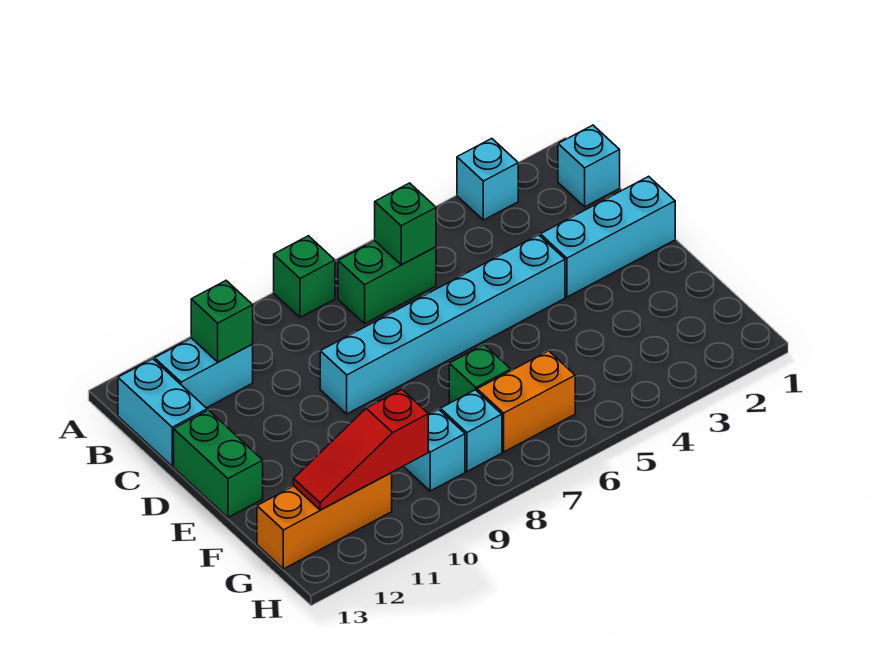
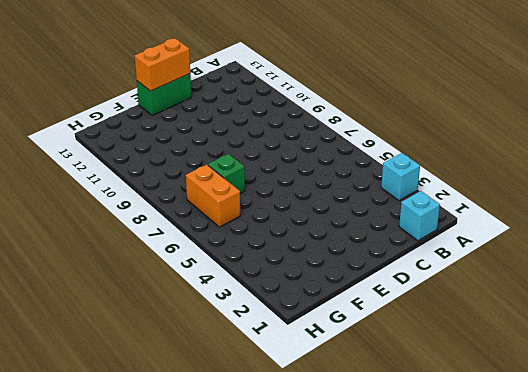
orange brick D13:E13 level 2 -> none
none -> green brick A8 level 1
none -> green brick B6:B7 level 1
none -> cyan brick B11:B12 level 1

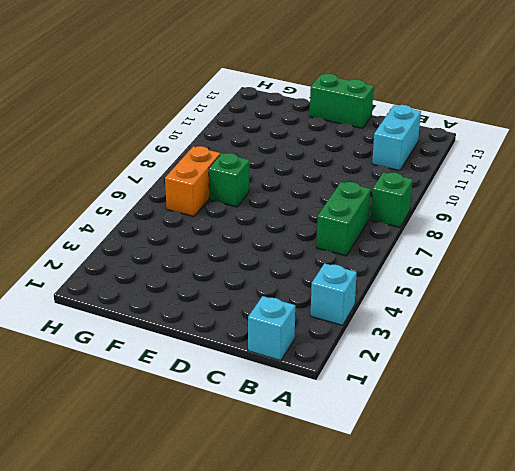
none -> cyan brick B13:C13 level 1
none -> cyan brick D1:D3 level 1
none -> cyan brick D4:D9 level 1

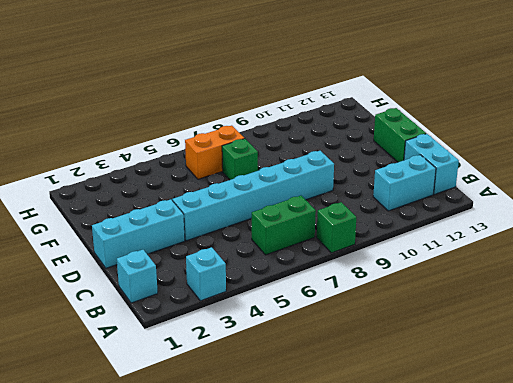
none -> cyan brick G8 level 1
none -> cyan brick G9 level 1
none -> orange brick G11:G13 level 1

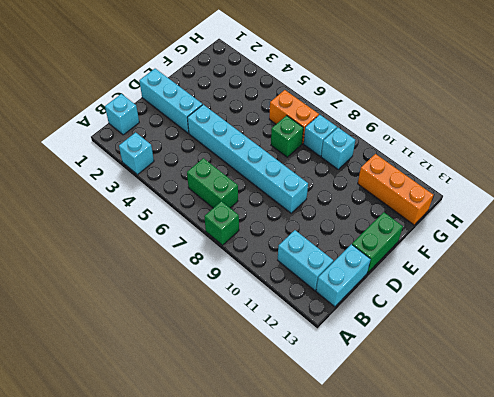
none -> green brick B6 level 2
none -> green brick B11 level 2
none -> red slope G10:G12 level 2 top 10

